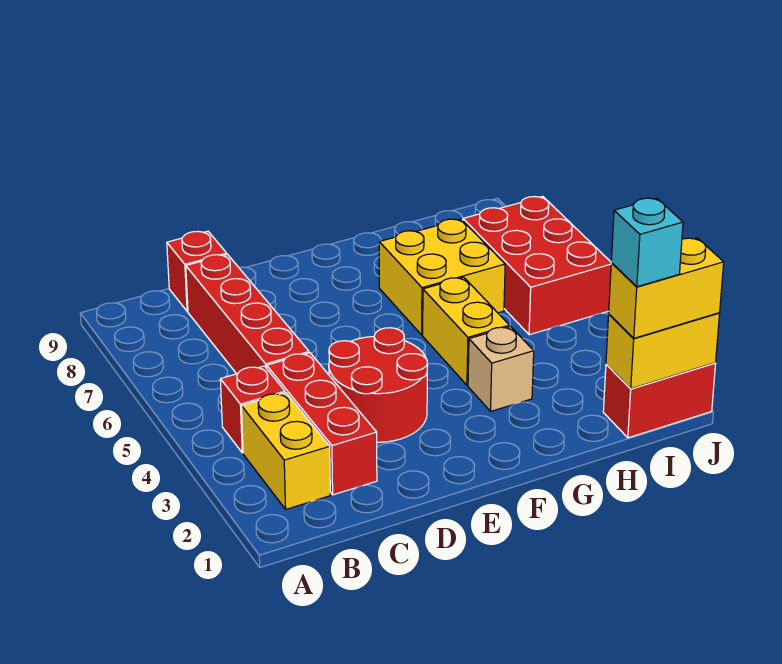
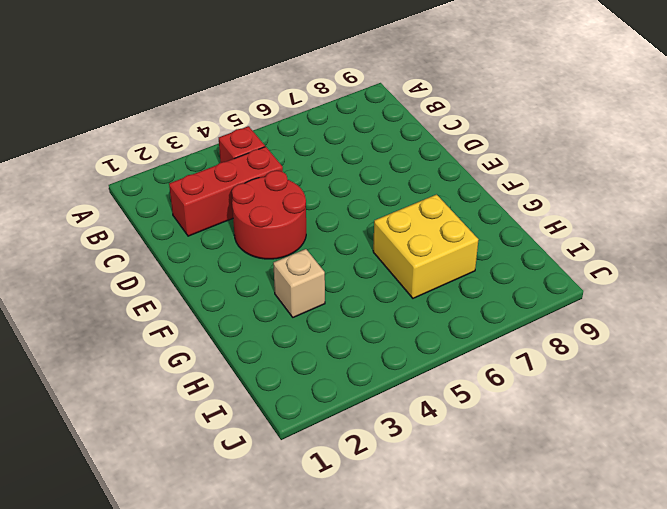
none -> yellow brick B2:B3 level 1
none -> red brick C5:C8 level 1
none -> red brick C9 level 1

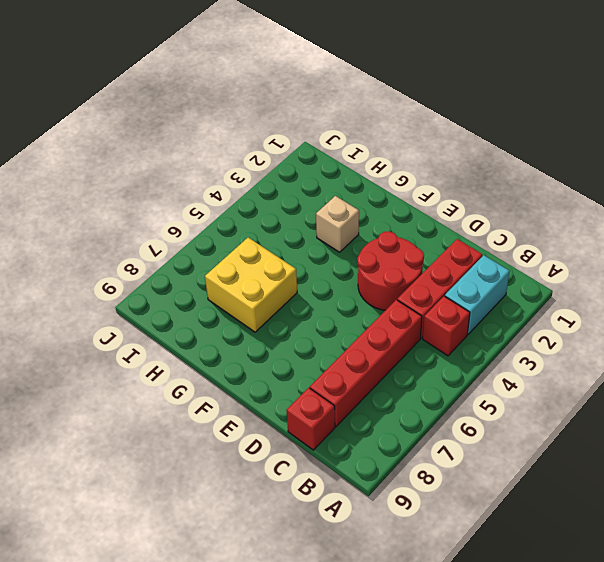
cyan brick B2:B3 level 1 -> yellow brick B2:B3 level 1
none -> yellow brick G4:G5 level 1
none -> red brick I1:J1 level 1
none -> red brick I5:J7 level 1

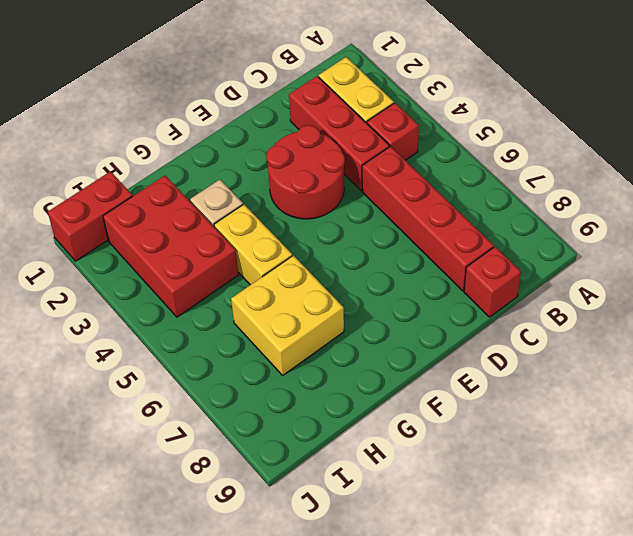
red brick H2:I4 level 1 -> red brick I5:J7 level 1
none -> yellow brick I1:J1 level 2
none -> yellow brick I1:J1 level 3
none -> cyan brick I1 level 4

